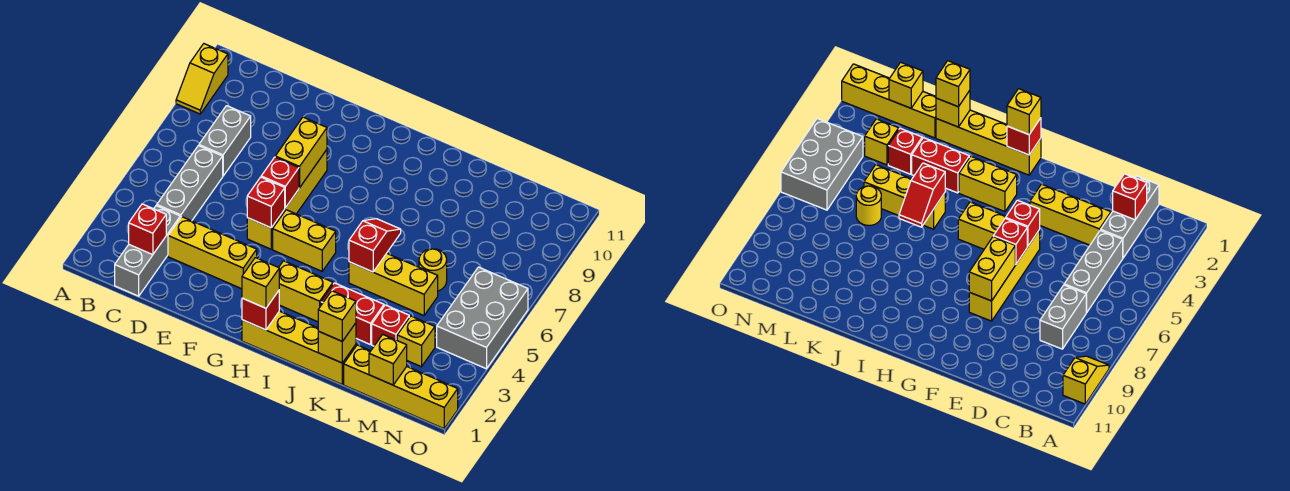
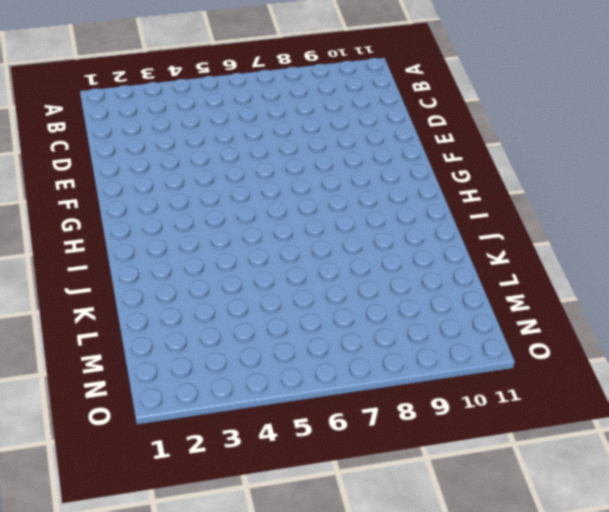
none -> yellow slope A9:A10 level 1 top 10
none -> grey brick C1:C3 level 1
none -> grey brick C4:C6 level 1

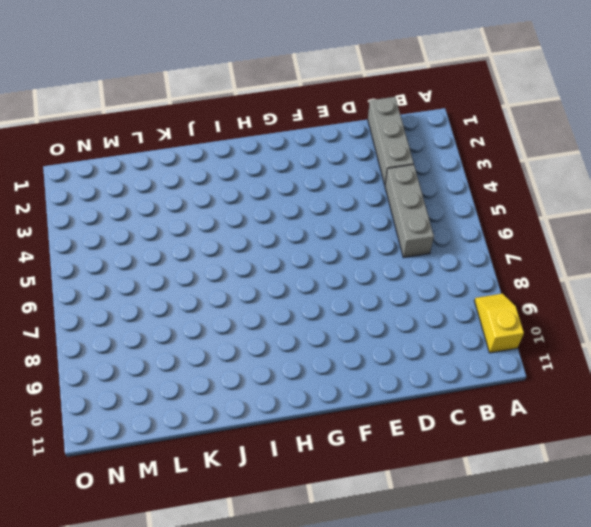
none -> grey brick C7:C8 level 1
none -> yellow brick D3:F3 level 1
none -> yellow brick F5:F8 level 1

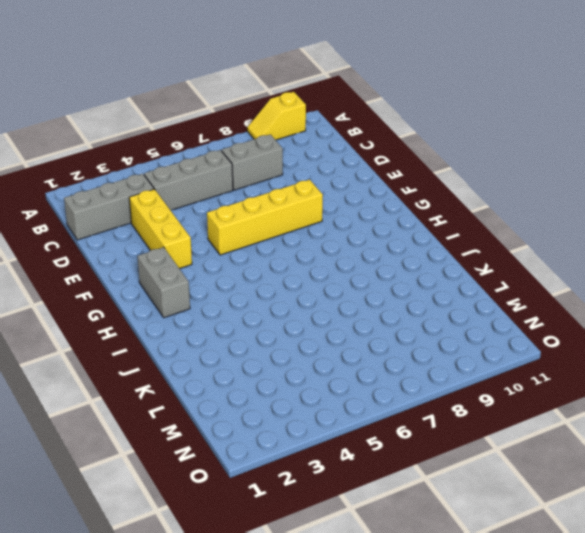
grey brick G2:H2 level 1 -> none
none -> yellow brick G5:H5 level 1
none -> yellow brick H1:K1 level 1
none -> yellow brick H3:I3 level 1

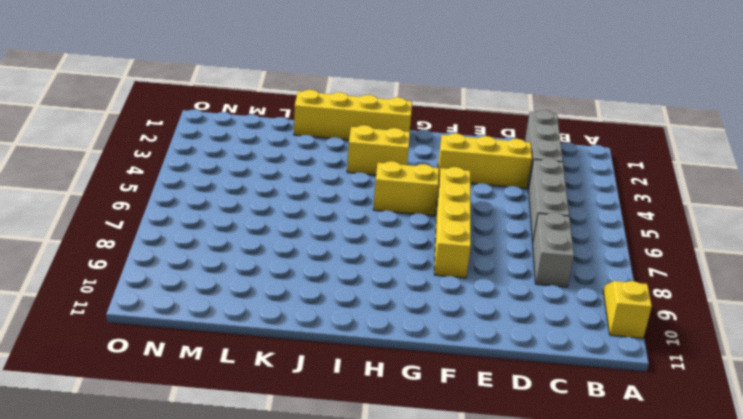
none -> red brick J3:K3 level 1
none -> yellow brick J5:L5 level 1
none -> yellow brick L1:O1 level 1

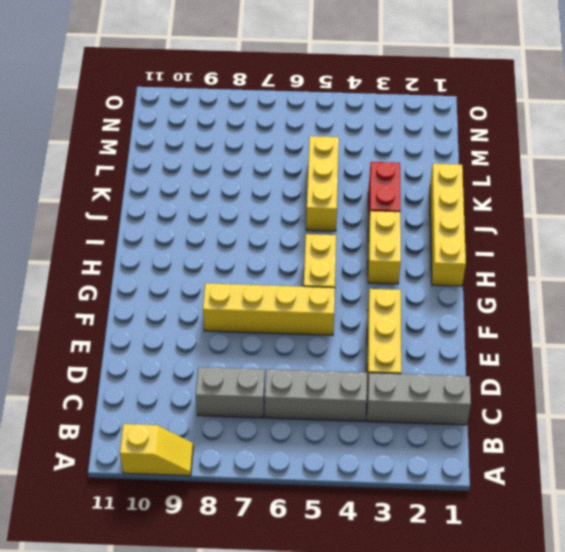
none -> yellow brick L1:O1 level 1
none -> red brick L3 level 1
none -> yellow round brick L6 level 1

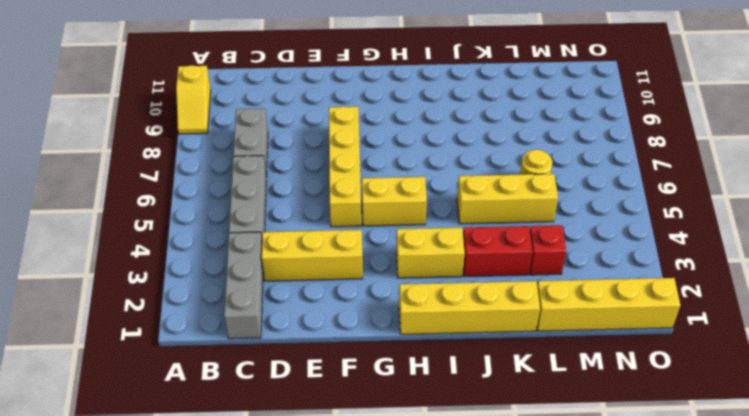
none -> yellow brick M3 level 1
none -> grey brick N4:O6 level 1
none -> red brick C2 level 2

